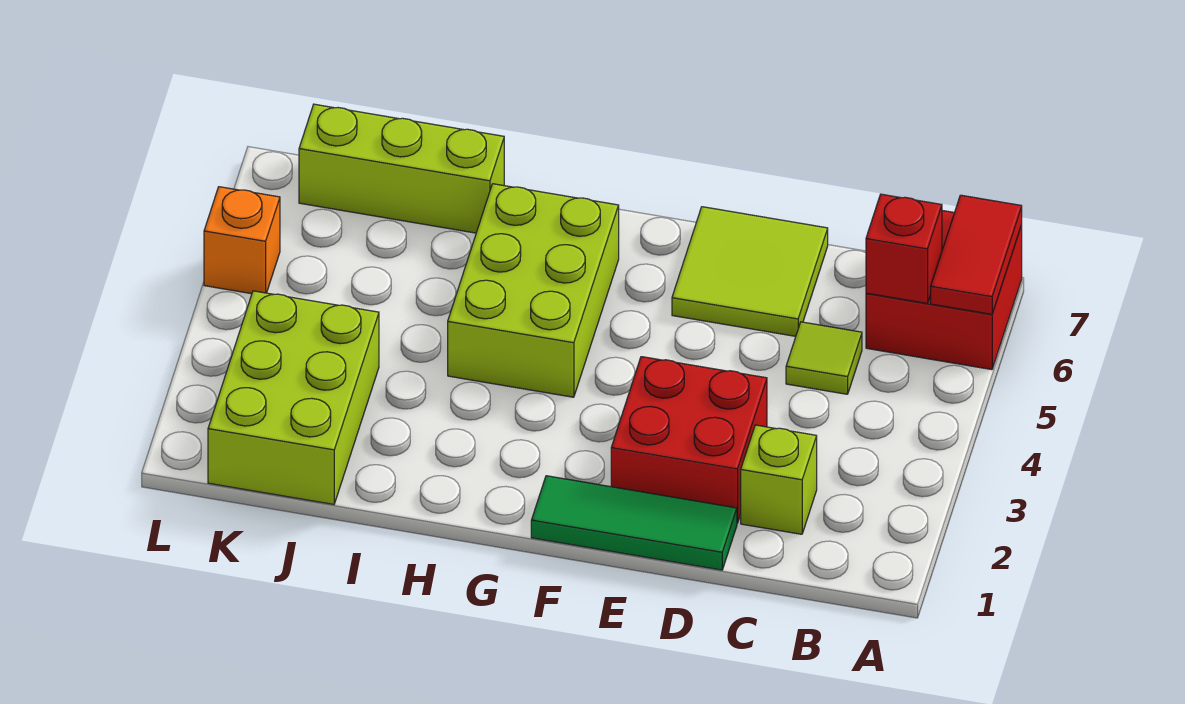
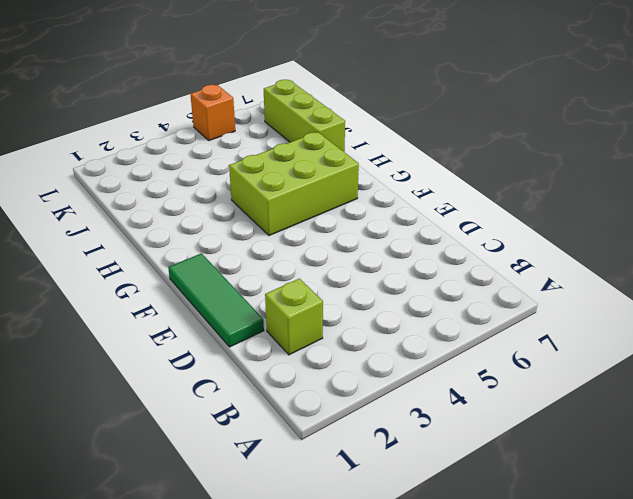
none -> red brick A6:B7 level 1
none -> lime tile C5 level 1
none -> red brick D2:E3 level 1

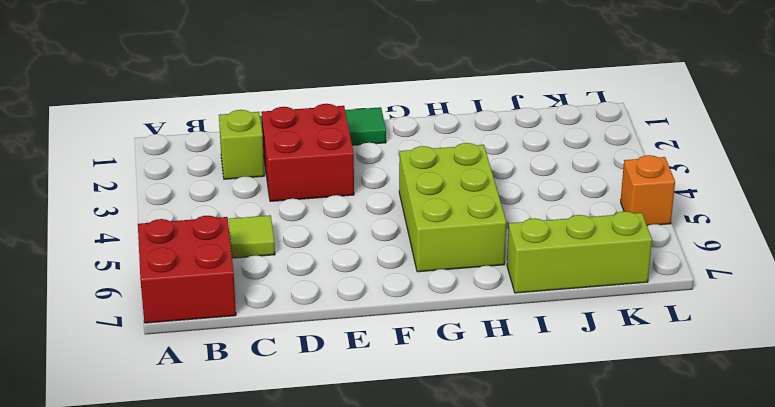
none -> lime tile D6:E7 level 1
none -> lime brick J1:K3 level 1
none -> red tile A6:A7 level 2

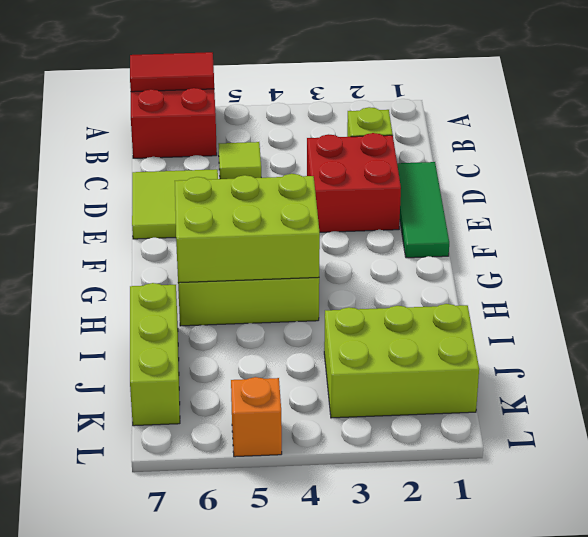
lime brick G4:H6 level 2 -> none
none -> red brick B6 level 2

